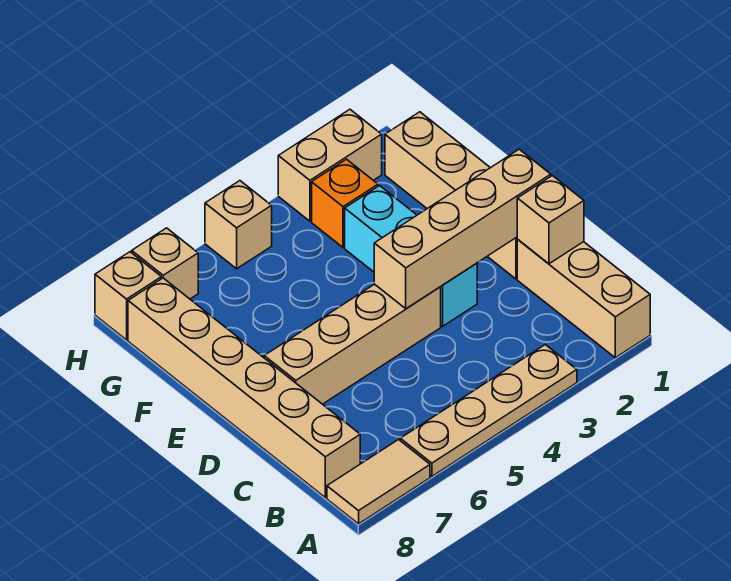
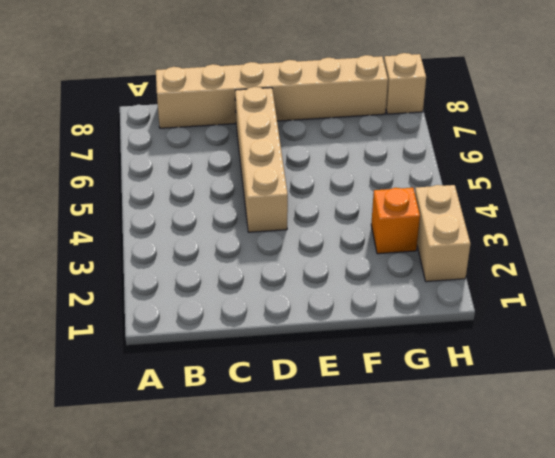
none -> tan brick A1:C1 level 1
none -> tan plate A3:A6 level 1
none -> tan tile A7:A8 level 1

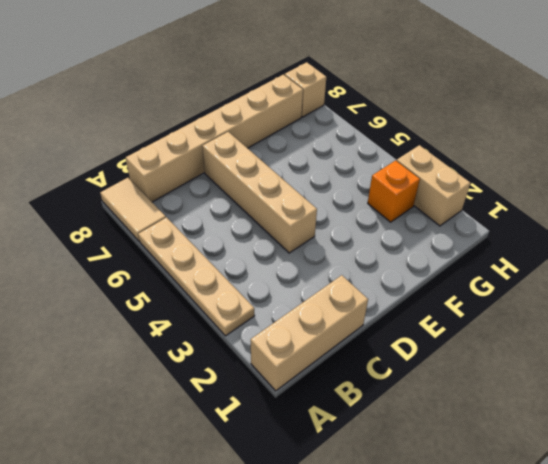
none -> tan brick D1:G1 level 1
none -> cyan brick D3:F3 level 1
none -> tan brick H5 level 1

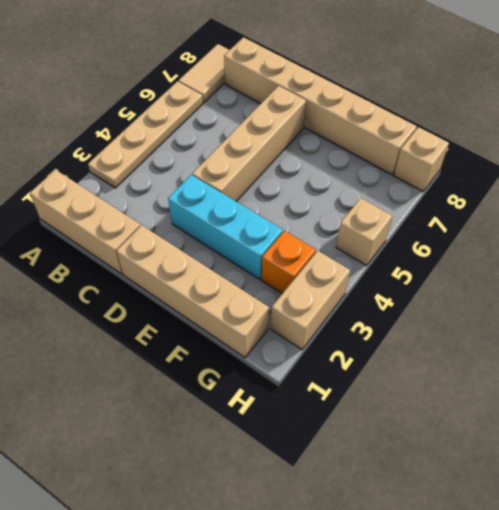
none -> tan brick H7 level 1
none -> tan brick C1 level 2
none -> tan brick D1:D4 level 2

